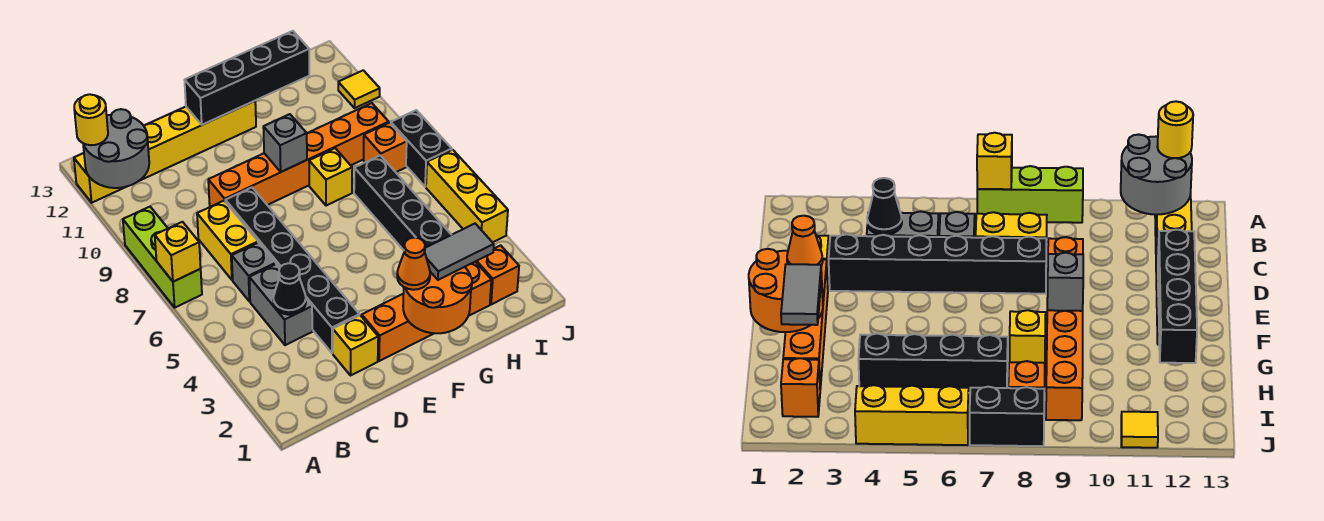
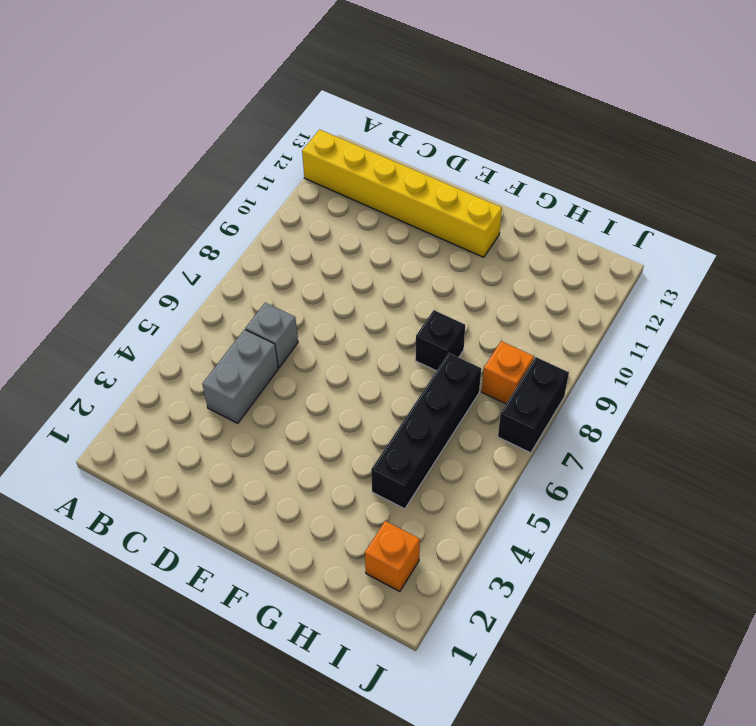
black brick G8 level 1 -> yellow brick G8 level 1
none -> lime brick A7:A9 level 1
none -> yellow brick C7:C8 level 1
none -> yellow brick D2 level 1

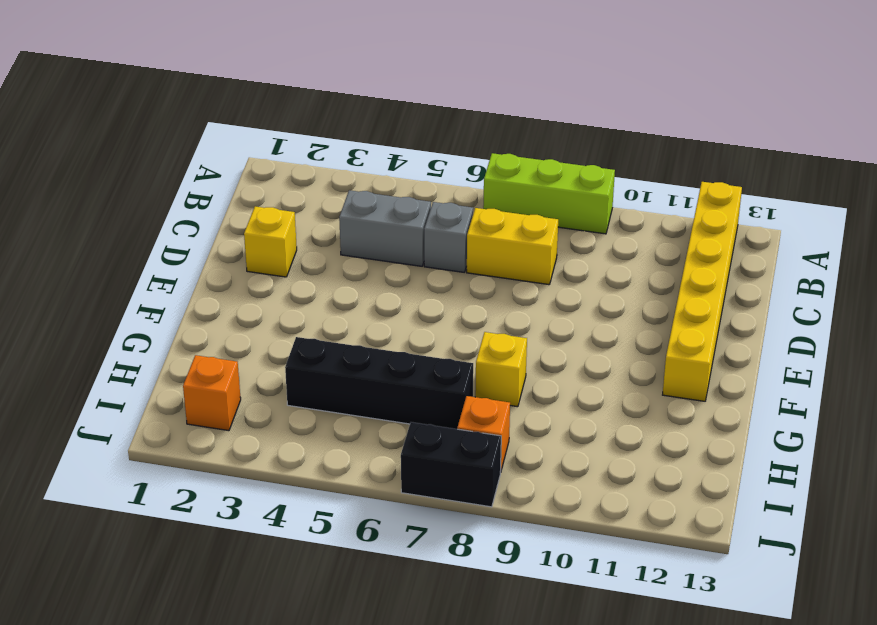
none -> black brick D3:D8 level 1
none -> orange brick D9:I9 level 1
none -> orange brick E2:H2 level 1

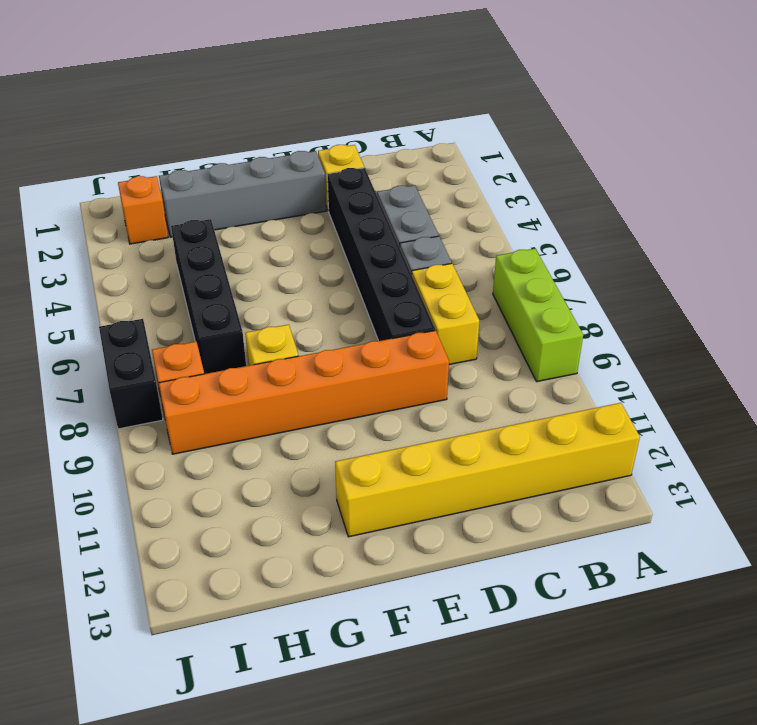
grey brick E2:H2 level 1 -> orange brick E2:H2 level 1
none -> yellow brick J4:J6 level 1
none -> yellow tile J11 level 1
none -> yellow brick A7 level 2

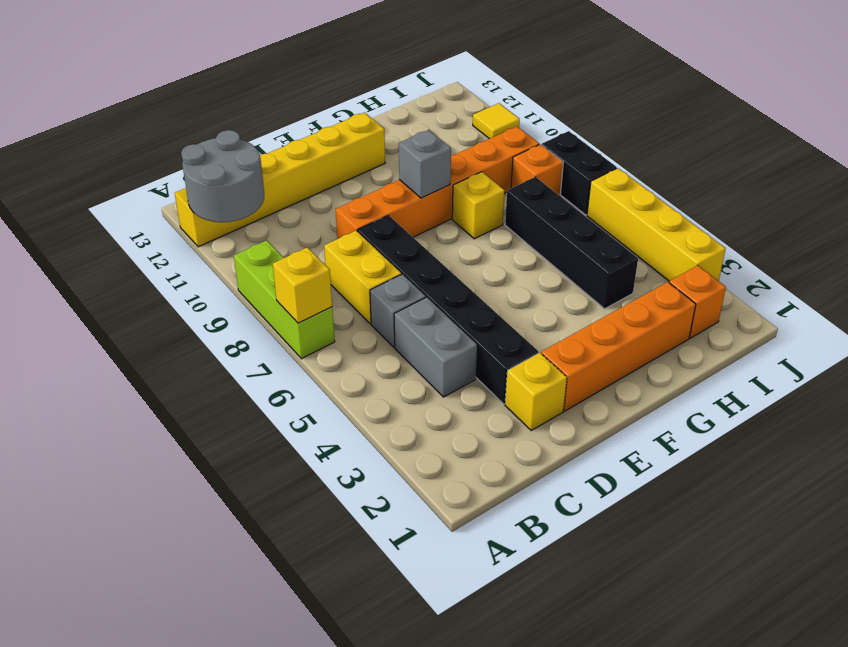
yellow brick J3:J6 level 1 -> yellow brick J4:J6 level 1
none -> black cone C4 level 2
none -> black brick E12:H12 level 2
none -> orange round brick F1:G2 level 2

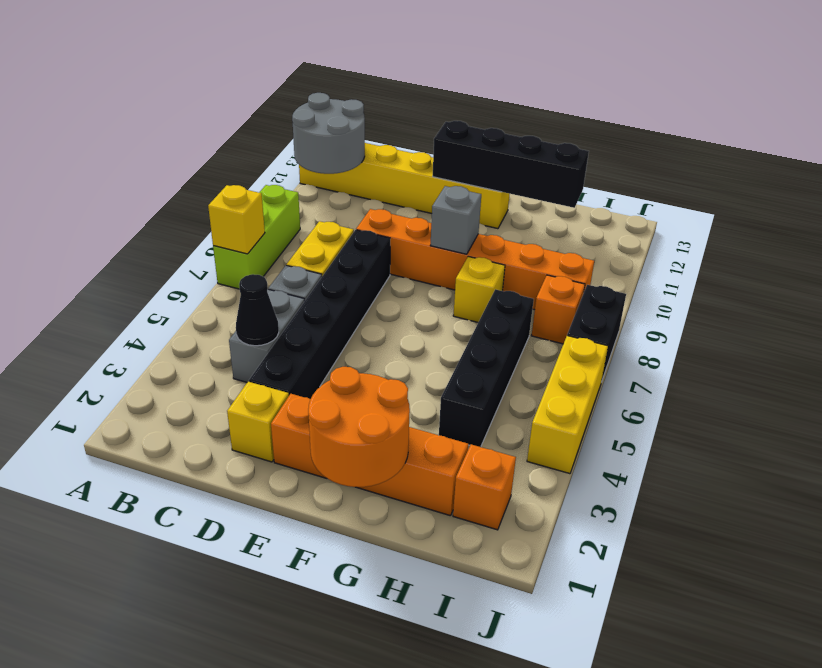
none -> yellow tile J11 level 1
none -> yellow round brick A12 level 3
none -> orange cone F2 level 3

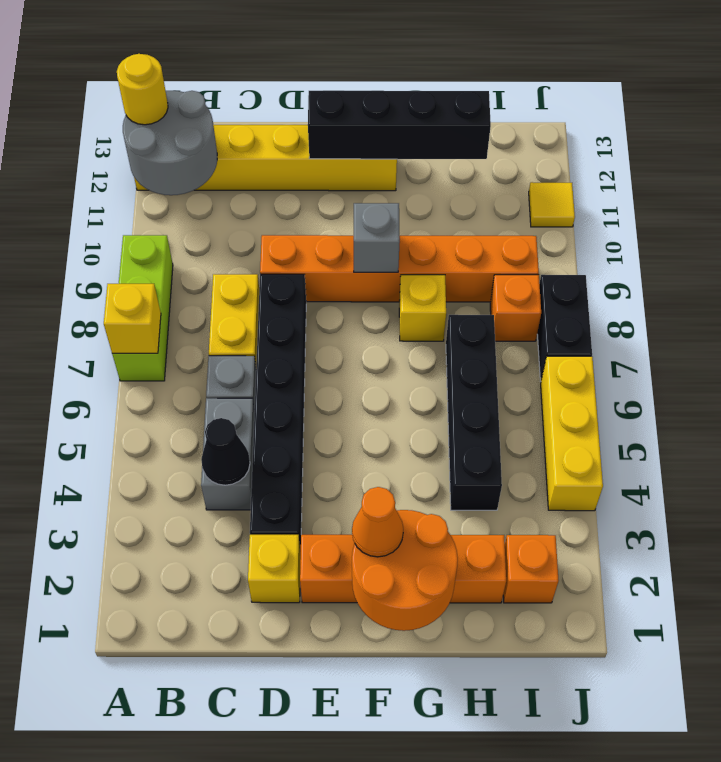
none -> grey tile G2:H2 level 3

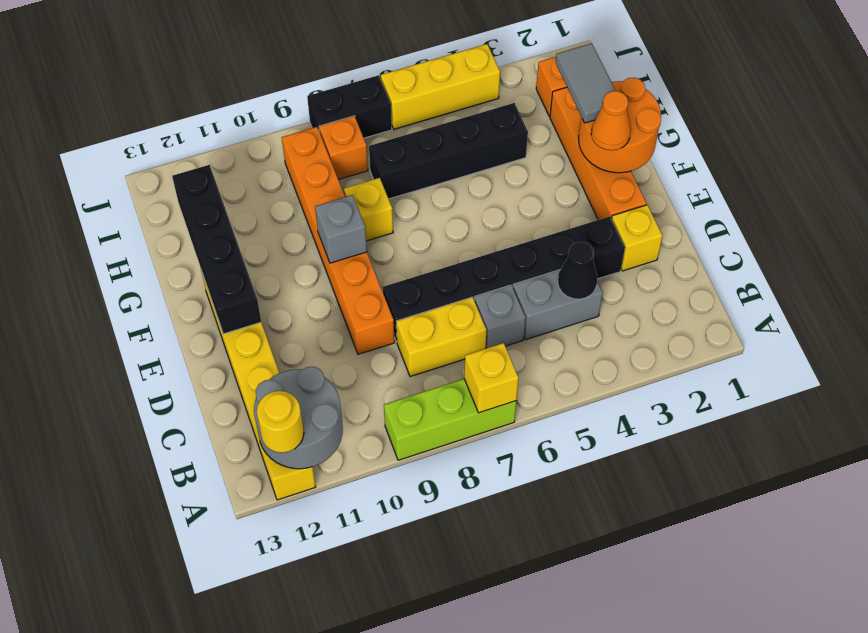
none -> yellow tile J11 level 1

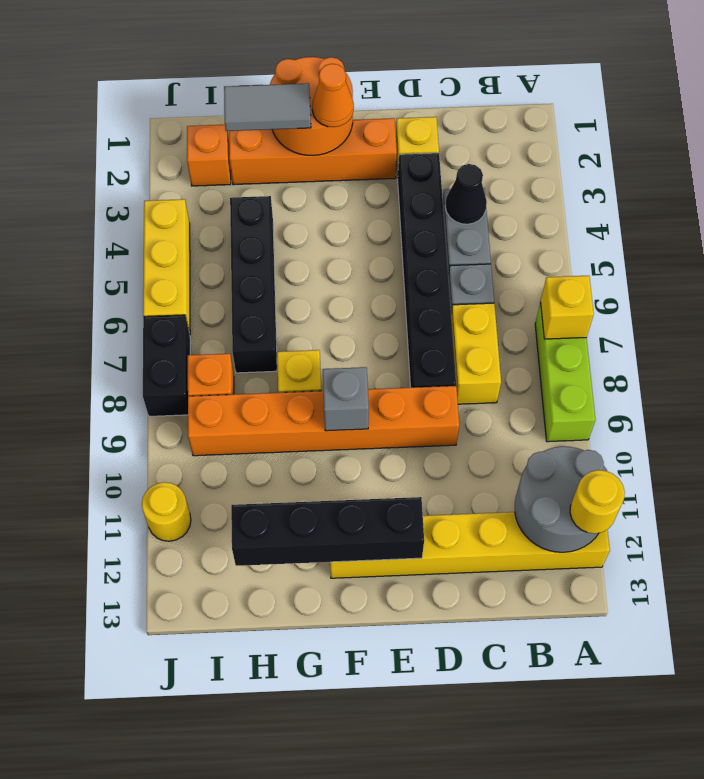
yellow round brick J11 level 1 -> yellow tile J11 level 1

